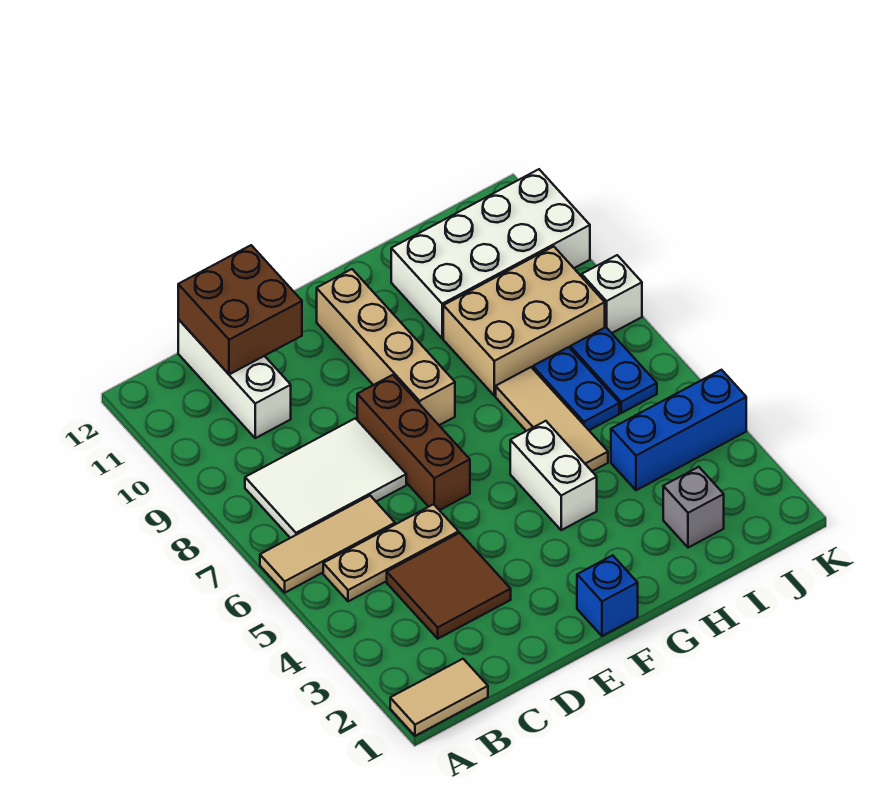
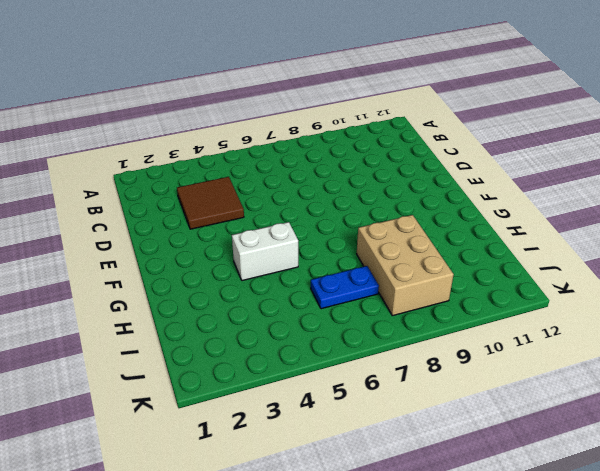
none -> tan tile A1:B1 level 1
none -> tan tile A6:C6 level 1
none -> tan plate B5:D5 level 1

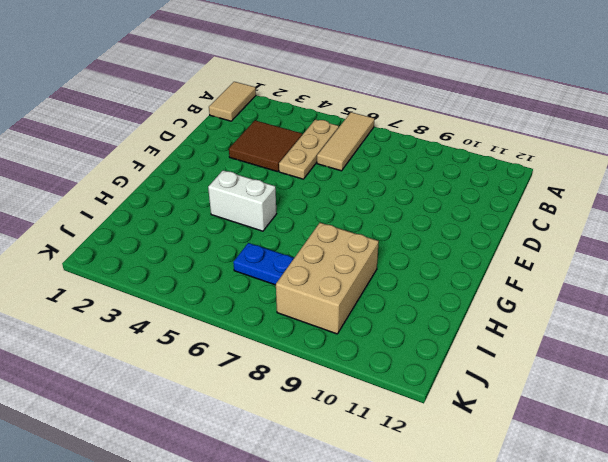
none -> white tile B7:D8 level 1
none -> white brick C10:C12 level 1
none -> brown brick E6:E8 level 1

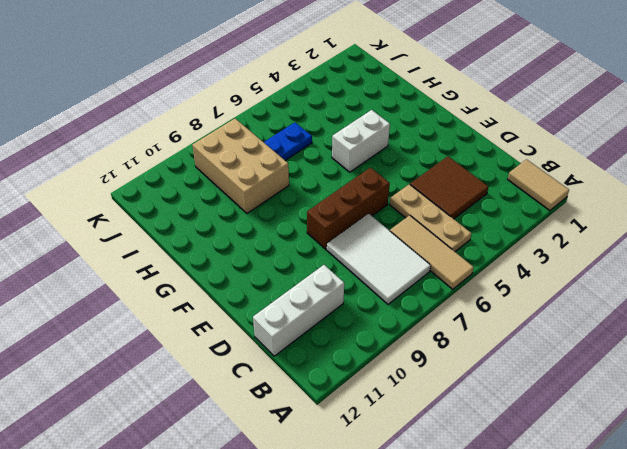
none -> blue brick F1 level 1
none -> tan brick F8:F11 level 1
none -> tan tile H5:H7 level 1

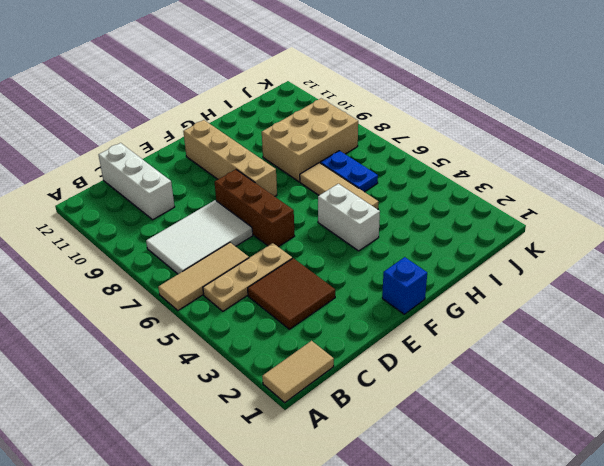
none -> white brick H10:K11 level 1
none -> grey brick I2 level 1
none -> blue brick I4:K4 level 1

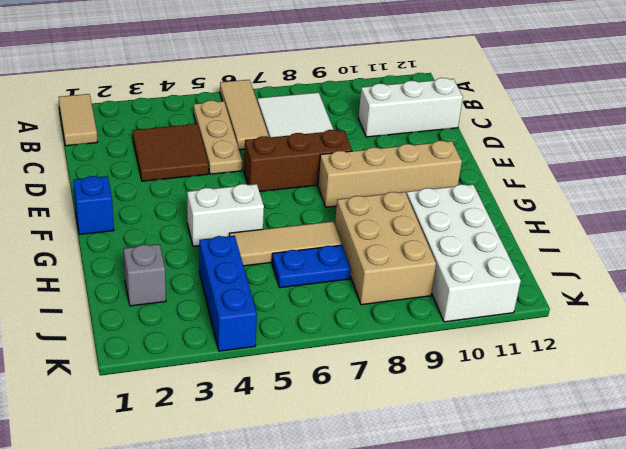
none -> blue plate J6:J7 level 1
none -> white brick K8 level 1
none -> brown brick C11:D12 level 2

